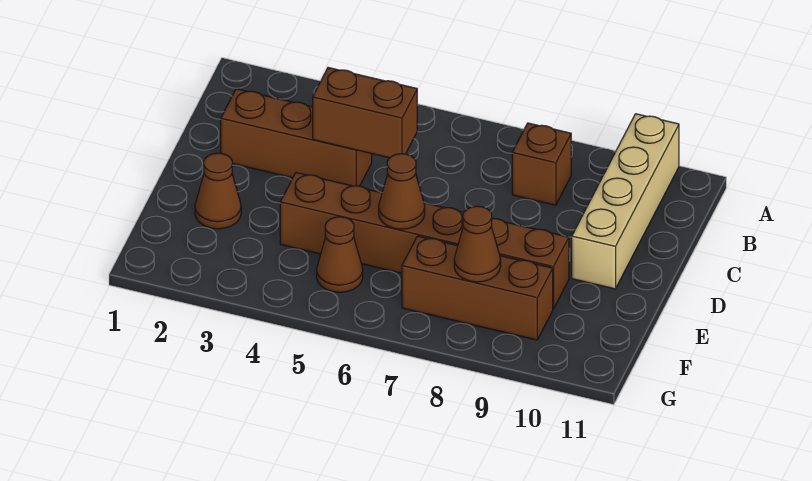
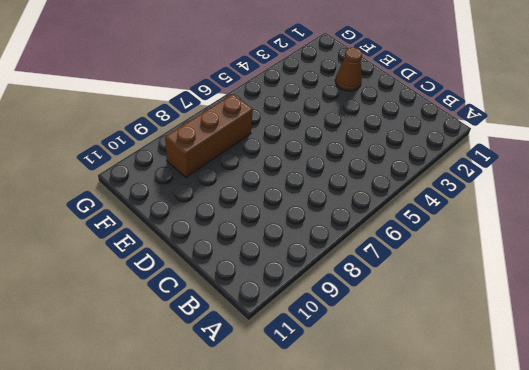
none -> tan brick A10:D10 level 1
none -> brown brick B8 level 1

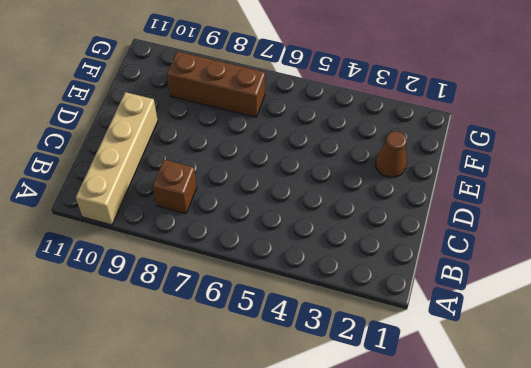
none -> brown brick C2:C4 level 1
none -> brown brick E4:E9 level 1

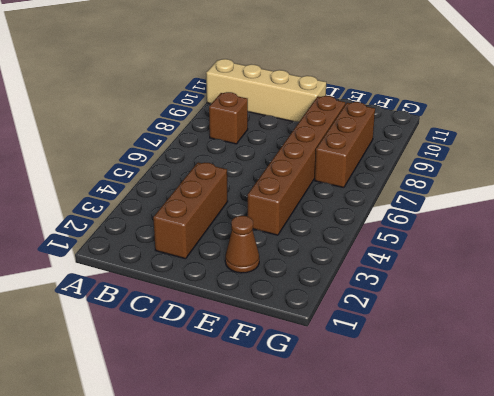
none -> brown cone F5 level 1
none -> brown brick C4:C5 level 2

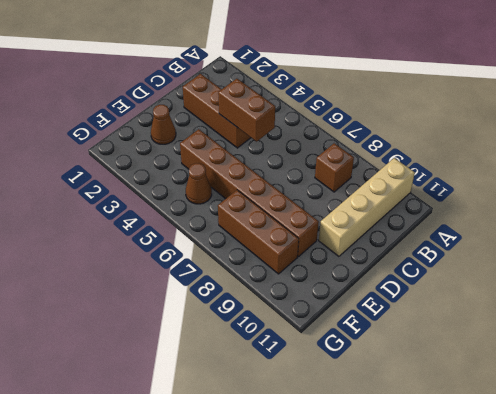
none -> brown cone E6 level 2
none -> brown cone F8 level 2

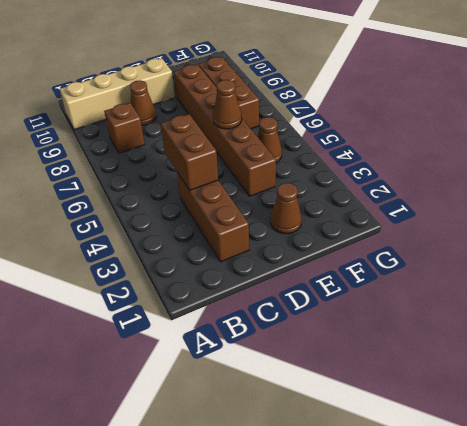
brown cone C9 level 1 -> brown cone F8 level 2

